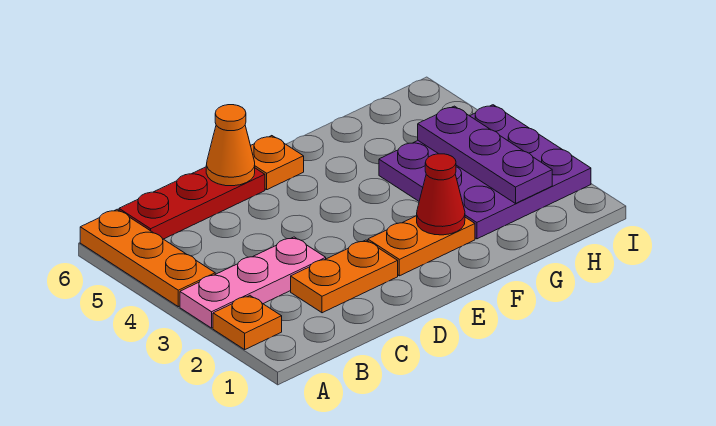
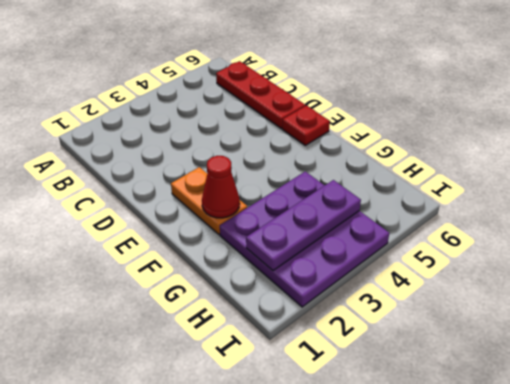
red plate E6 level 1 -> orange plate E6 level 1
none -> orange plate A2 level 1
none -> pink plate A3:C3 level 1

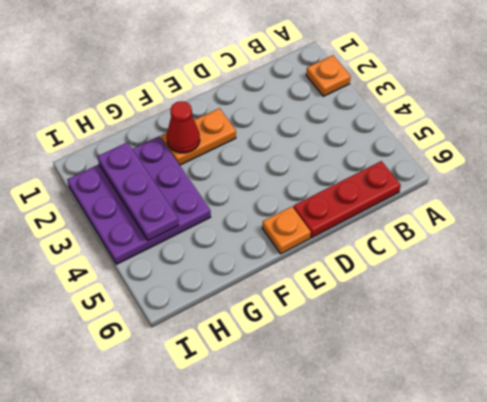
none -> pink plate A3:C3 level 1
none -> orange plate A4:A6 level 1

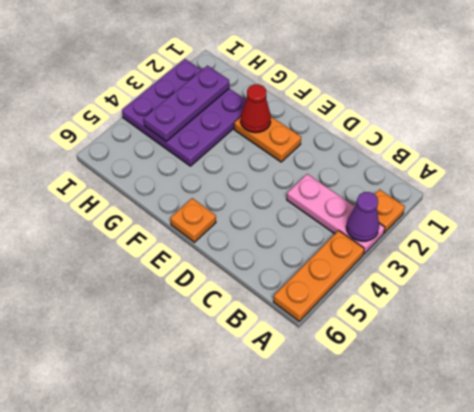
purple cone A3 level 2 -> none
none -> red plate B6:D6 level 1
none -> orange plate C2:D2 level 1

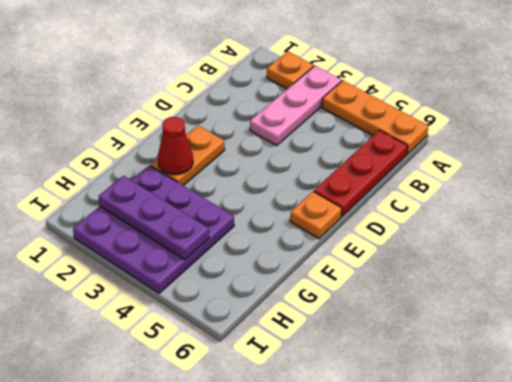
none -> orange plate C2:D2 level 1
none -> orange cone D6 level 2

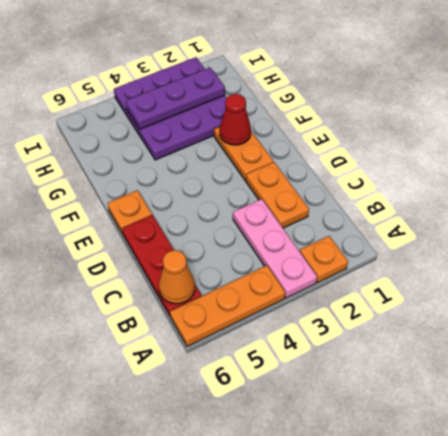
orange cone B6 level 2 -> orange cone D6 level 2

